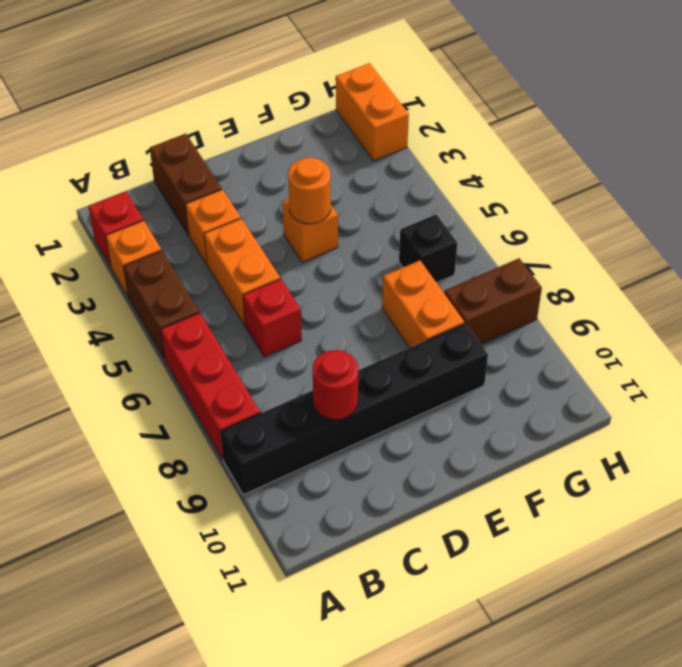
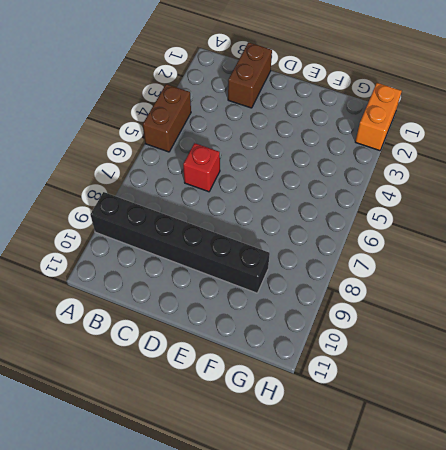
none -> red brick A2 level 1
none -> orange brick A3 level 1
none -> red brick A6:A8 level 1

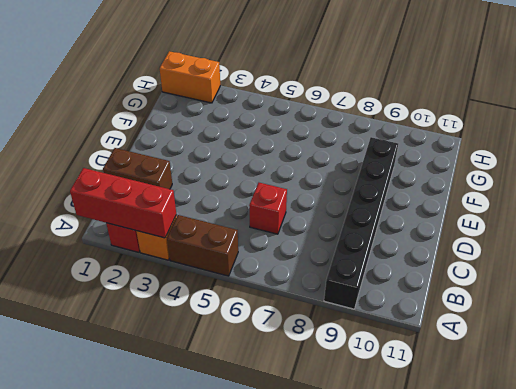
red brick A1:A3 level 2 -> red brick A6:A8 level 1
none -> orange brick C3 level 1
none -> orange brick C4:C5 level 1
none -> orange brick E4 level 1

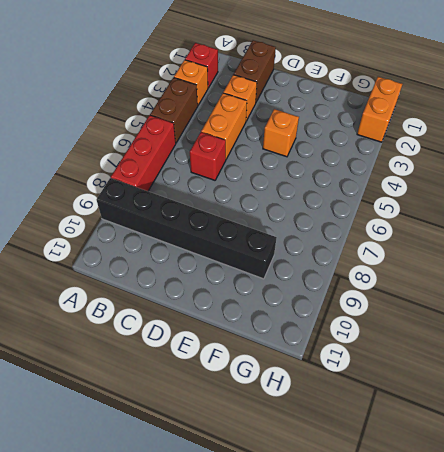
none -> orange brick F7:F8 level 1
none -> black brick G6 level 1
none -> brown brick G8:H8 level 1

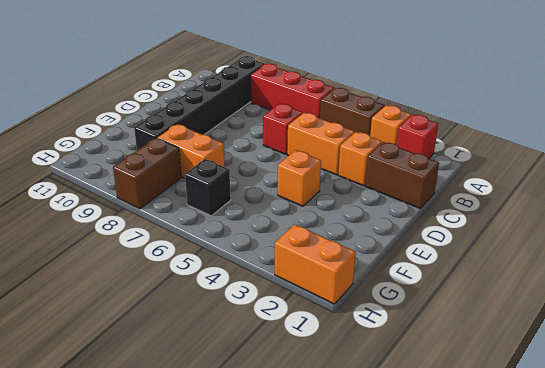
none -> red round brick C9 level 2
none -> orange round brick E4 level 2

